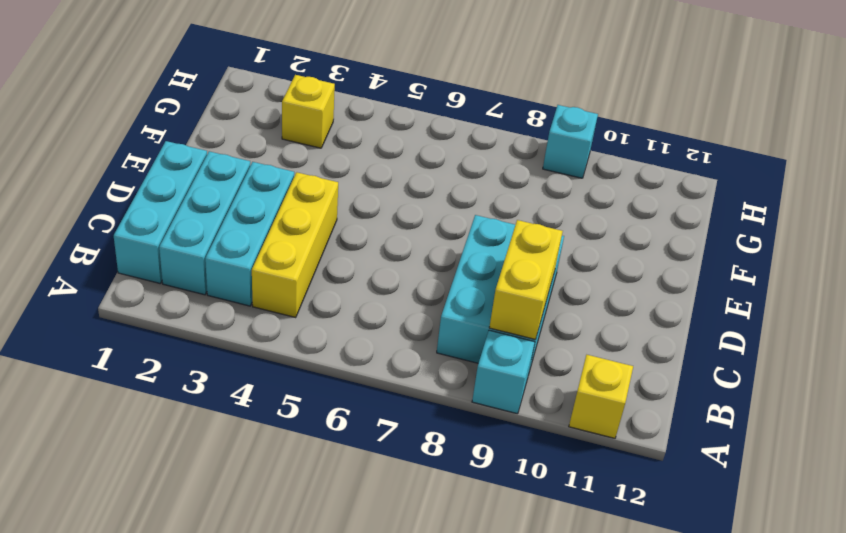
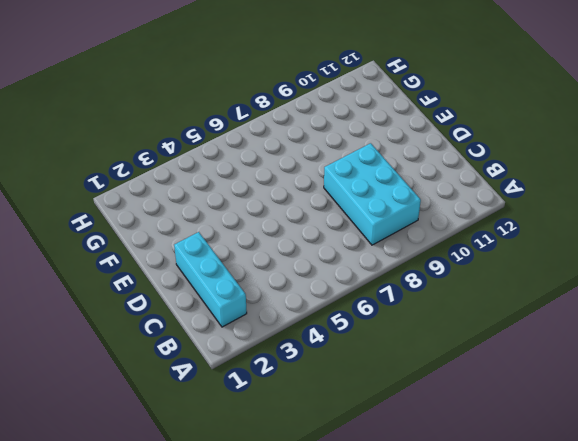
none -> cyan brick A9 level 1
none -> yellow brick A11 level 1

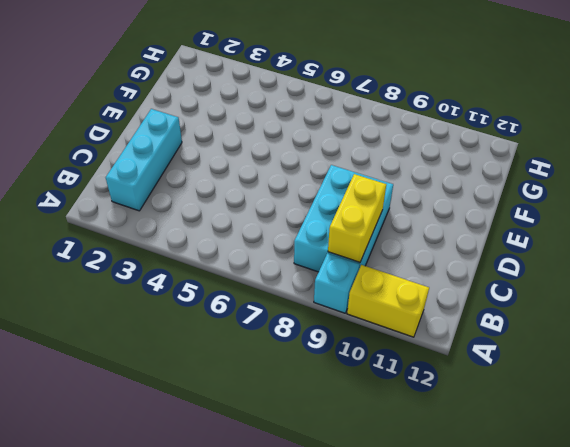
yellow brick A10:A11 level 1 -> yellow brick A11 level 1
none -> cyan brick B1:D1 level 1
none -> cyan brick B3:D3 level 1

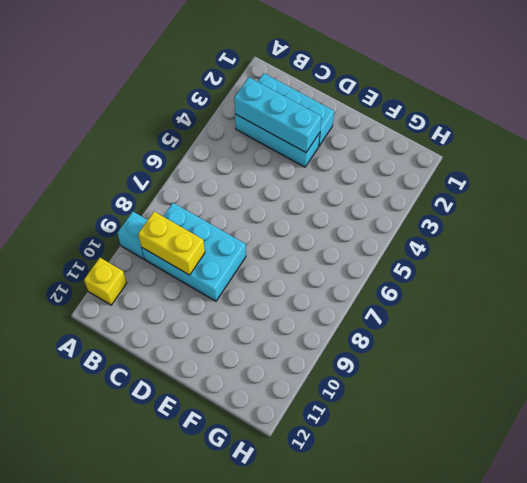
cyan brick B3:D3 level 2 -> cyan brick B1:D1 level 1
none -> yellow brick B4:D4 level 1
none -> yellow brick G3 level 1

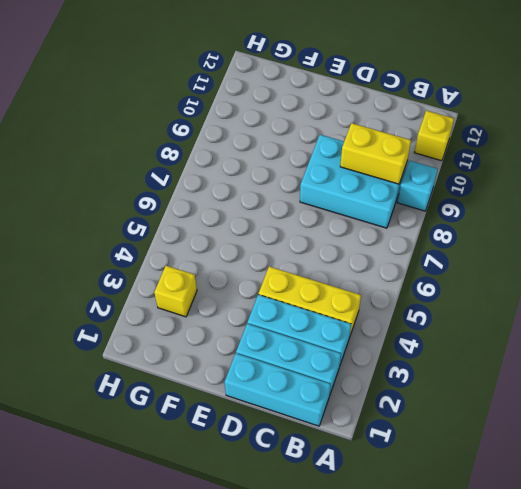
none -> cyan brick H9 level 1

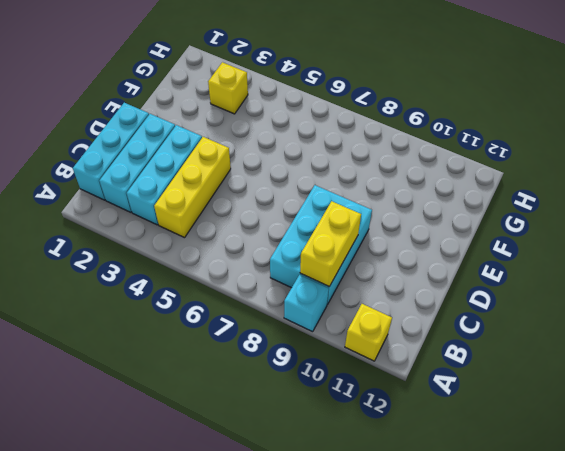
none -> cyan brick H9 level 1

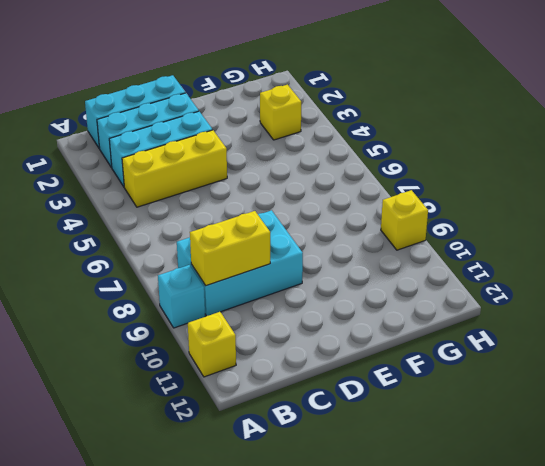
yellow brick H9 level 1 -> cyan brick H9 level 1

